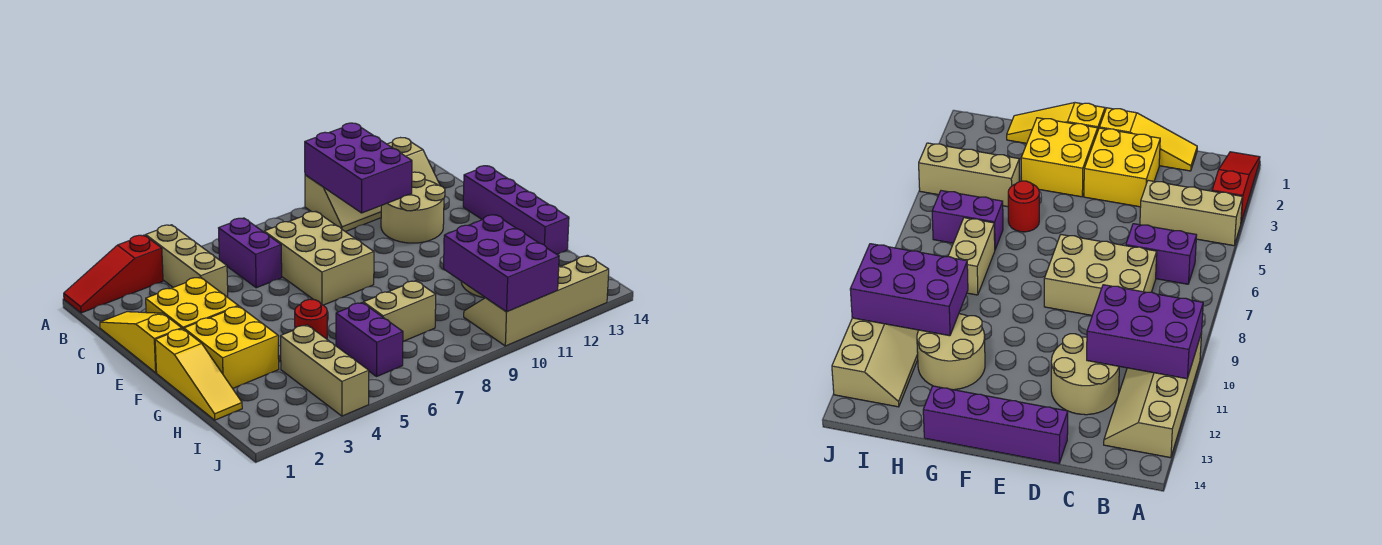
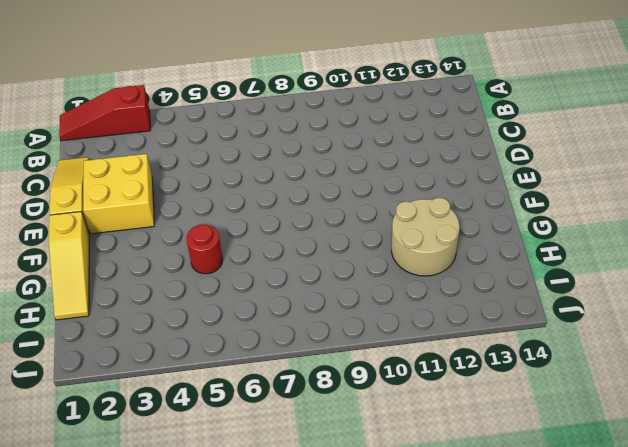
none -> tan brick A4:C4 level 1
none -> tan slope A10:B13 level 1 top A
none -> purple brick B6:C6 level 1

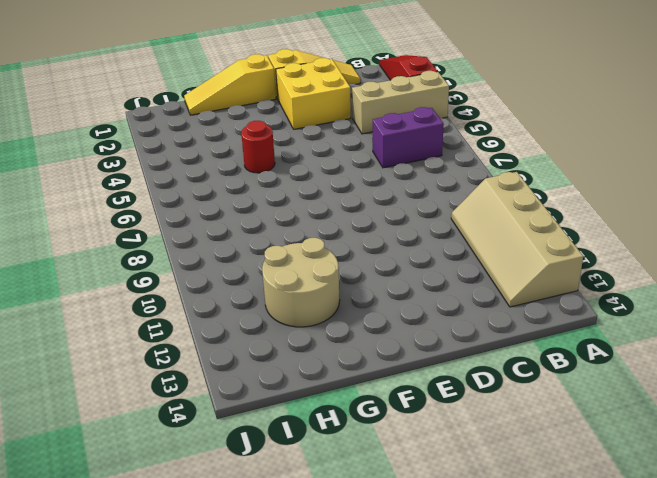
none -> tan brick C7:E8 level 1
none -> tan round brick C11:D12 level 1
none -> purple brick D14:G14 level 1

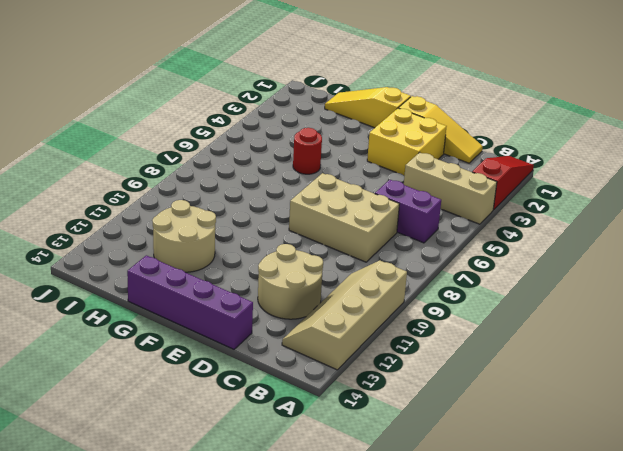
none -> yellow brick F2:G3 level 1
none -> tan brick H4:J4 level 1
none -> purple brick H6:I6 level 1

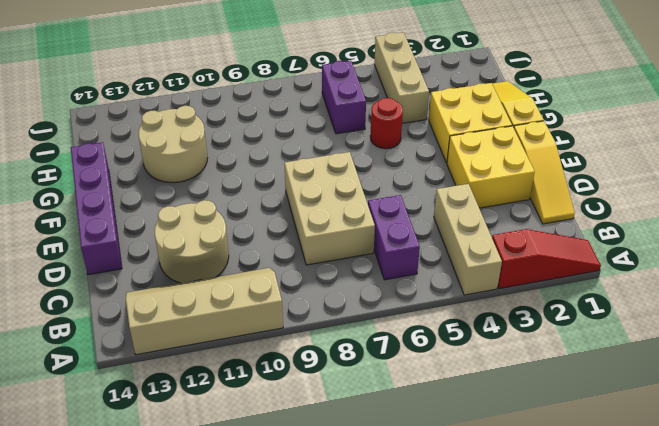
none -> tan brick H7:H8 level 1
none -> tan slope I10:J13 level 1 top J
none -> purple brick A10:C11 level 2

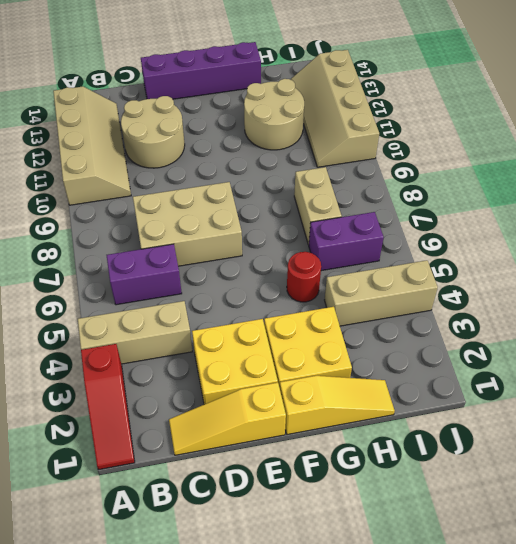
none -> purple brick A10:C11 level 2
none -> purple brick H10:J11 level 2

